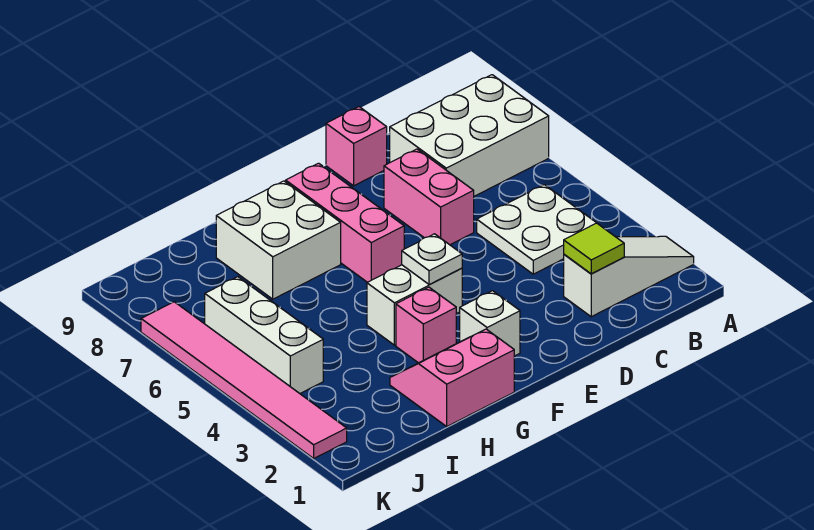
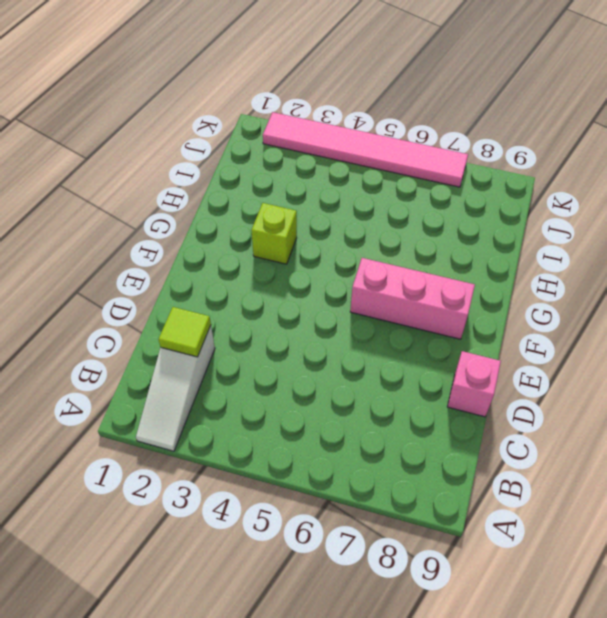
lime brick G3 level 1 -> pink brick G3 level 1
none -> white brick A7:C8 level 1
none -> white plate B4:C5 level 1
none -> pink brick D6:D7 level 1

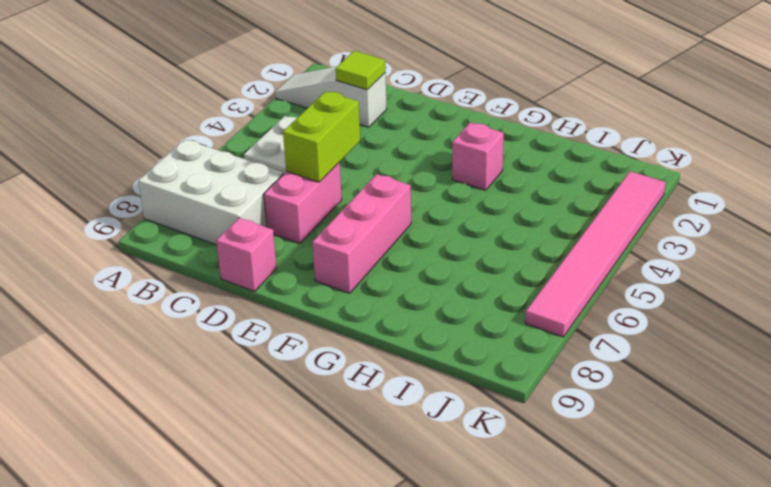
lime brick D5:D6 level 2 -> none
none -> white brick F2 level 1
none -> white brick F4:G4 level 1
none -> pink slope G1:H2 level 1 top 1

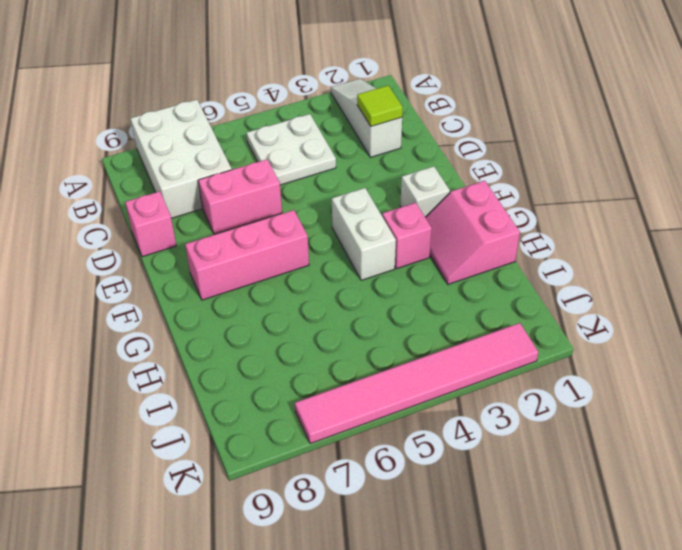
none -> white brick G7:H8 level 1
none -> white brick J4:J6 level 1
none -> white plate F4 level 2

